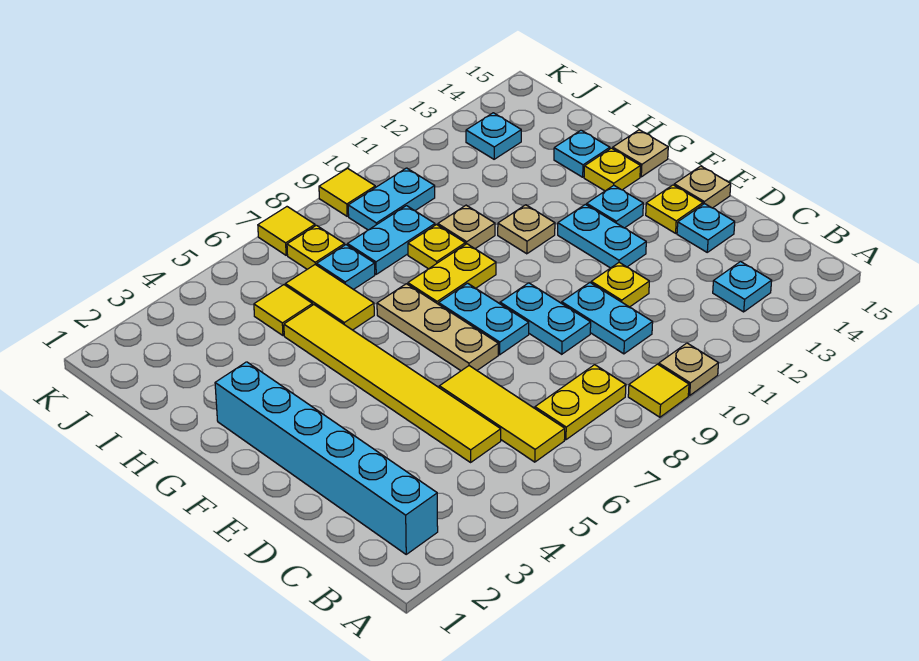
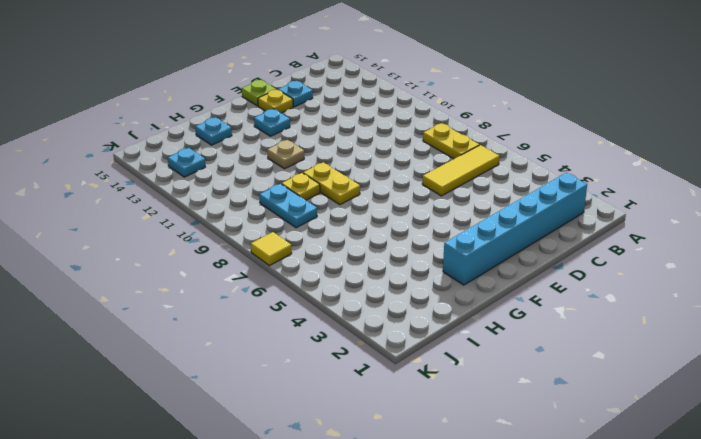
lime plate E15 level 1 -> tan plate E15 level 1
none -> yellow tile A9 level 1
none -> tan plate A10 level 1
none -> cyan plate B13 level 1
none -> yellow tile C5:H5 level 1

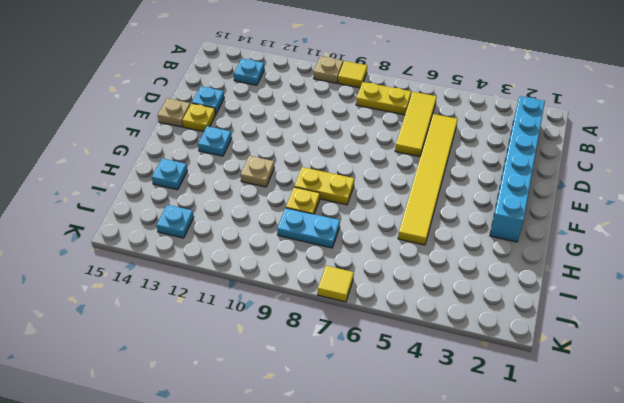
none -> cyan plate C10:D10 level 1
none -> cyan plate D9:E9 level 1
none -> yellow plate D11 level 1
none -> tan plate E7:G7 level 1

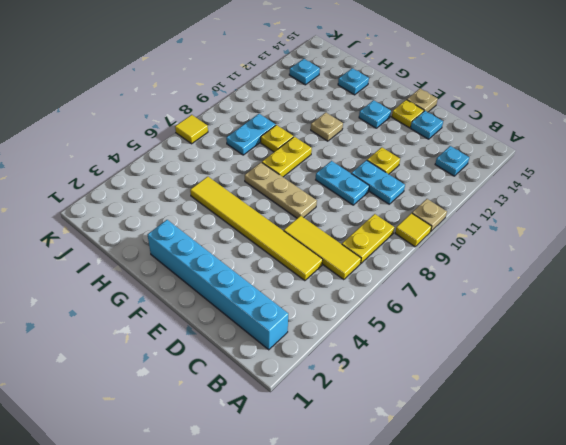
none -> cyan plate E8:F8 level 1
none -> cyan plate E12:F12 level 1
none -> yellow plate G14 level 1
none -> tan plate G15 level 1

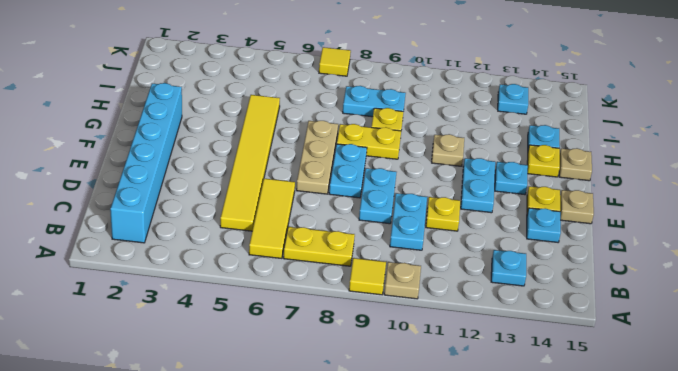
none -> yellow tile H6:I6 level 1
none -> tan plate H10 level 1
none -> yellow tile I5 level 1
none -> cyan plate I7 level 1

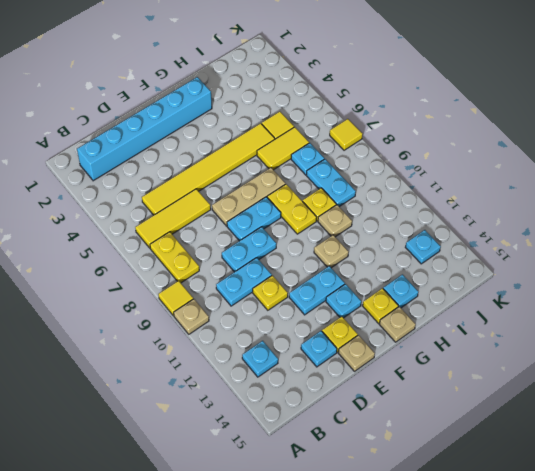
none -> yellow plate J7 level 1
none -> cyan plate J9:J10 level 1
none -> yellow tile K9 level 1

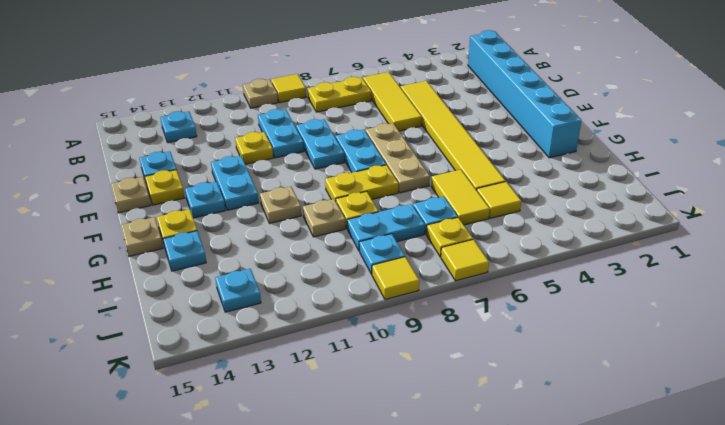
cyan plate J9 level 1 -> cyan plate J9:J10 level 1

